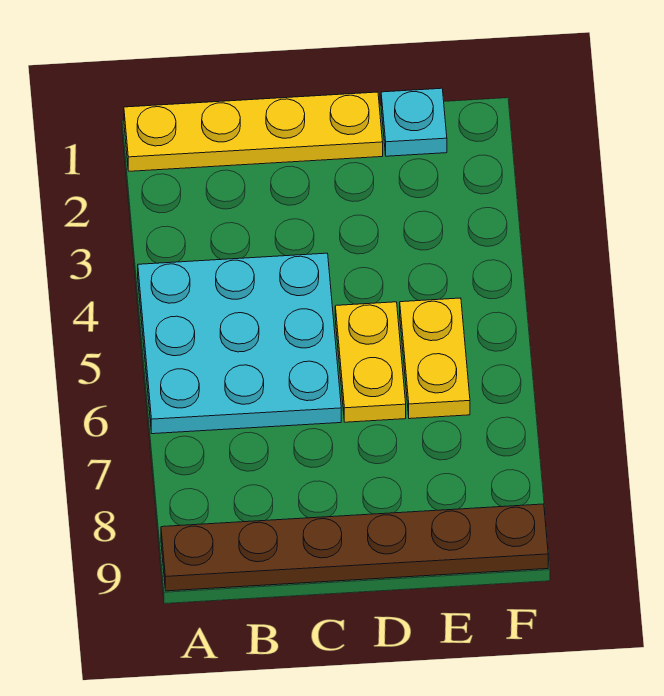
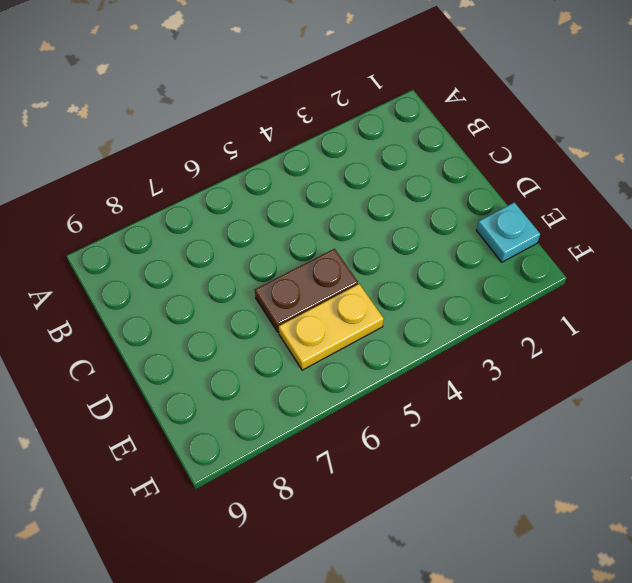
brown plate D5:D6 level 1 -> yellow plate D5:D6 level 1
none -> yellow plate A1:D1 level 1
none -> cyan plate A4:C6 level 1

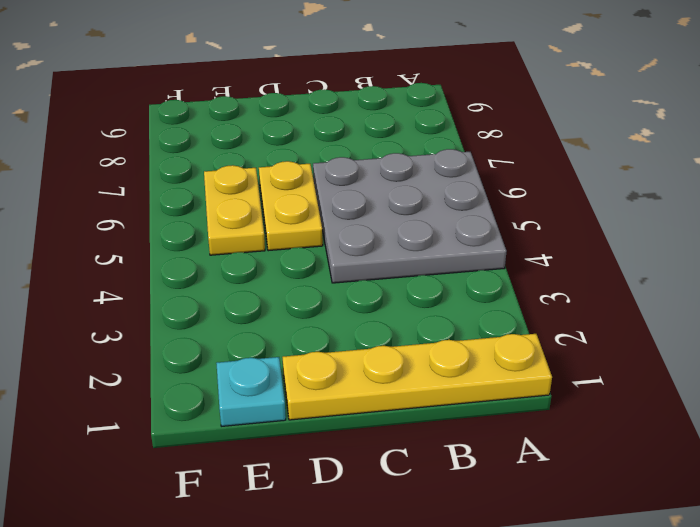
grey plate A4:C6 level 1 -> cyan plate A4:C6 level 1
none -> brown plate A9:F9 level 1

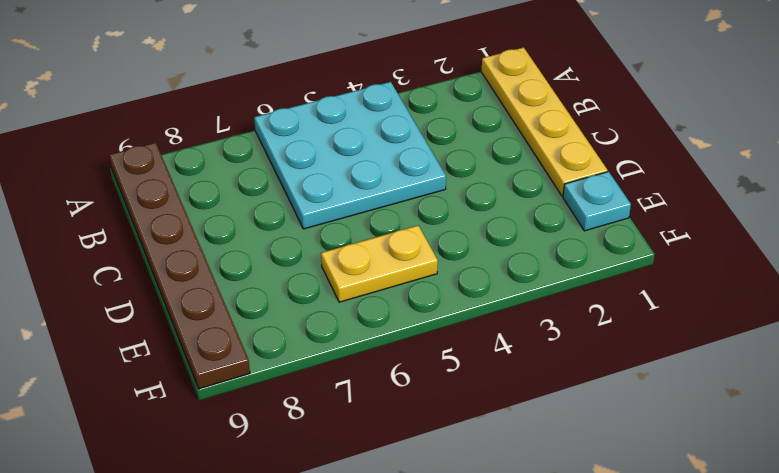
none -> yellow plate D5:D6 level 1

